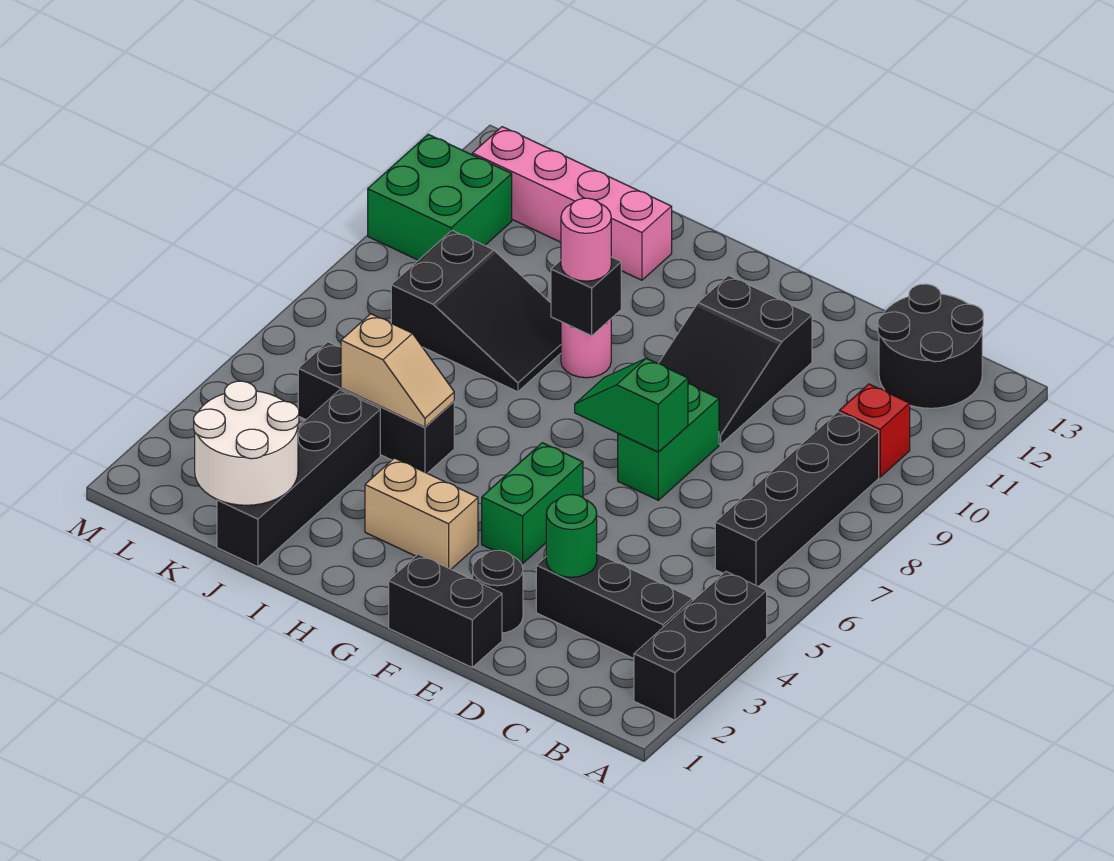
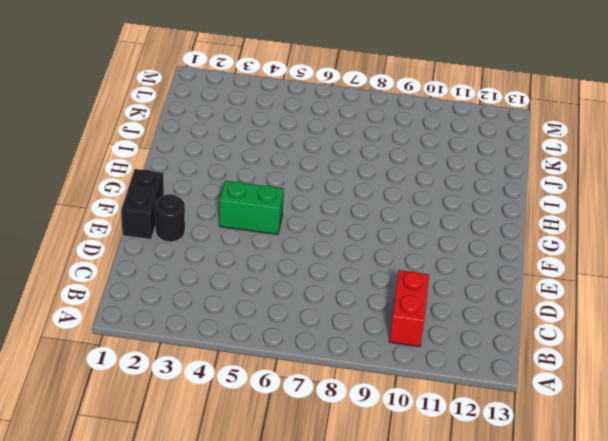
red brick B10:C10 level 1 -> red brick B10 level 1
none -> black brick A2:A4 level 1
none -> black brick B3:D3 level 1
none -> black brick B6:B9 level 1

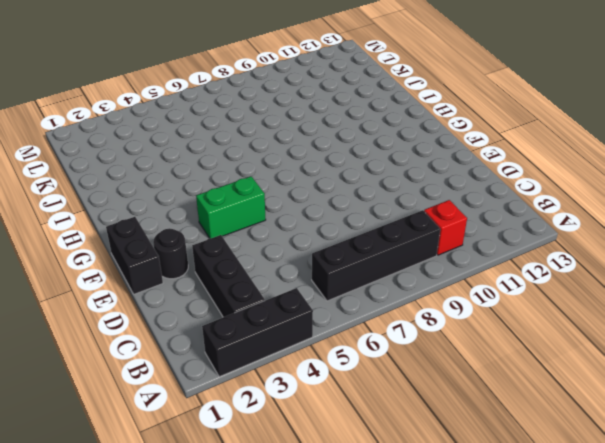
none -> black round brick B12:C13 level 1
none -> green brick E7:E8 level 1
none -> black slope E9:F11 level 1 top 11

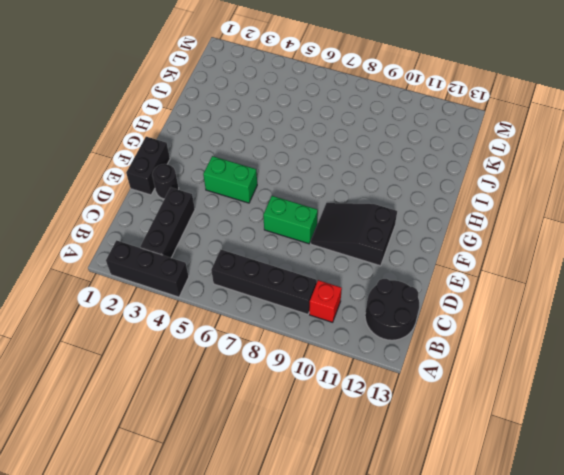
none -> tan brick G3:H3 level 1
none -> pink round brick H9 level 1
none -> black brick I5:K5 level 1

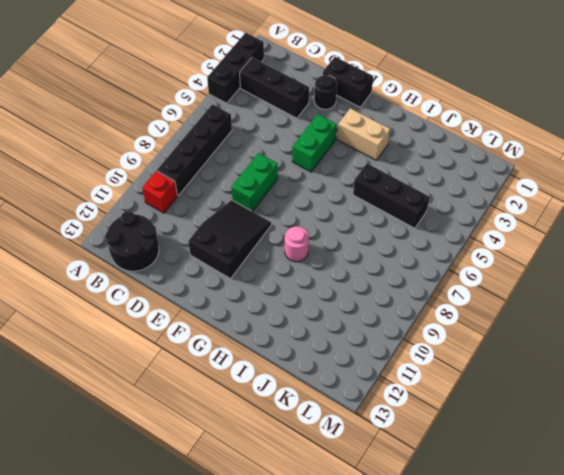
none -> black slope I8:K9 level 1 top K
none -> pink brick I12:L12 level 1
none -> black brick J1:J4 level 1

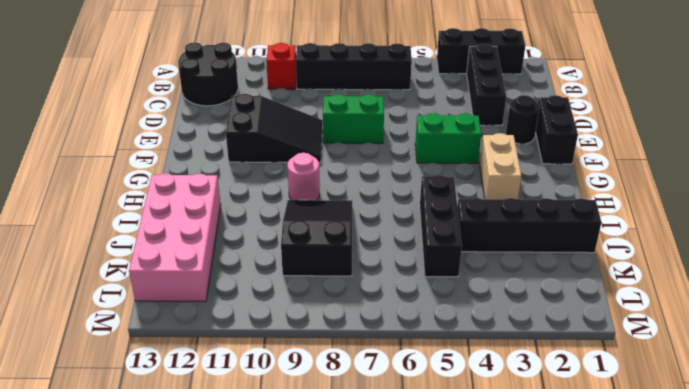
pink brick I12:L13 level 1 -> pink brick I12:L12 level 1
none -> green brick L10:M11 level 1
none -> green round brick D3 level 2
none -> green slope E7:F7 level 2 top E

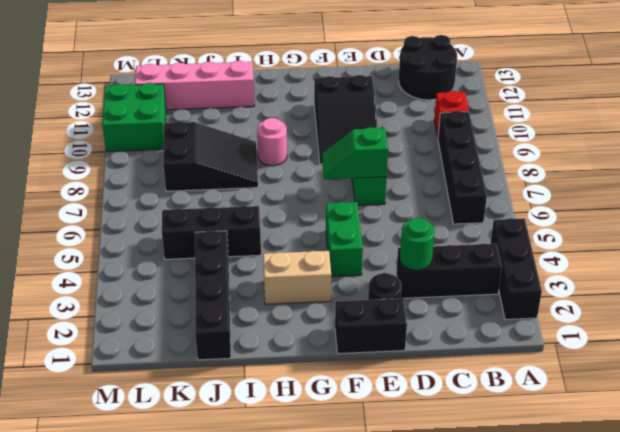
none -> black brick H9 level 2
none -> tan slope I5:J5 level 2 top J
none -> white round brick J1:K2 level 2

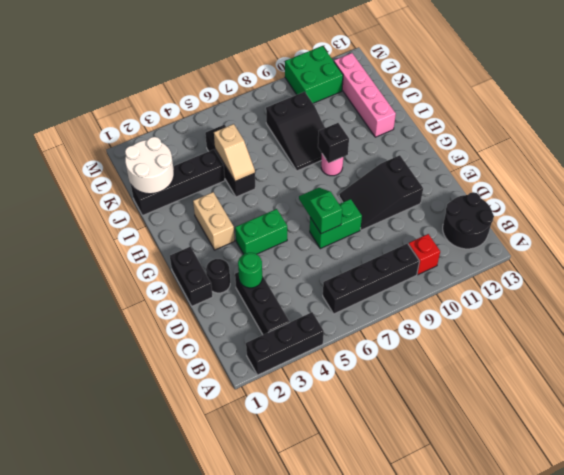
none -> pink round brick H9 level 3

